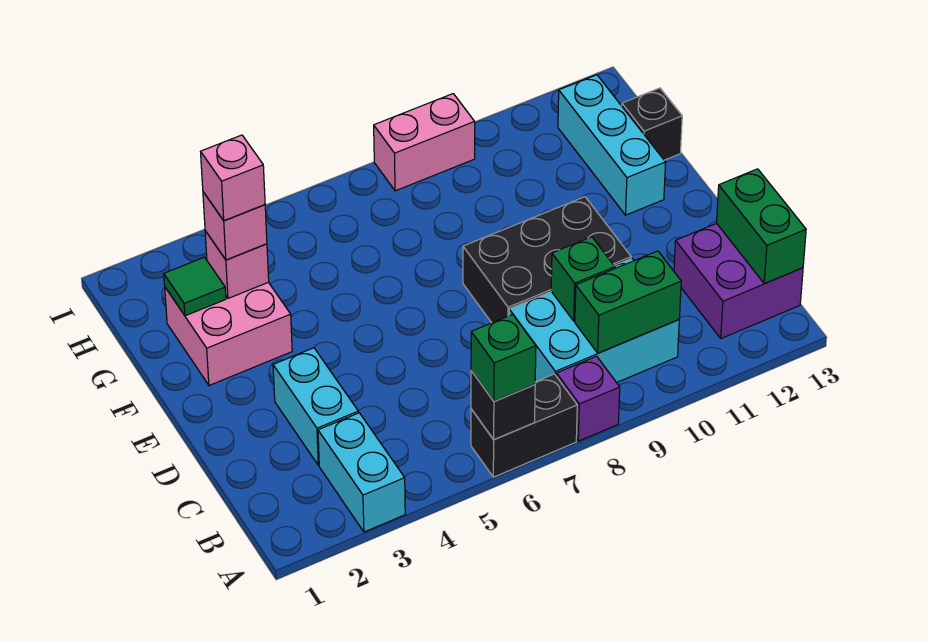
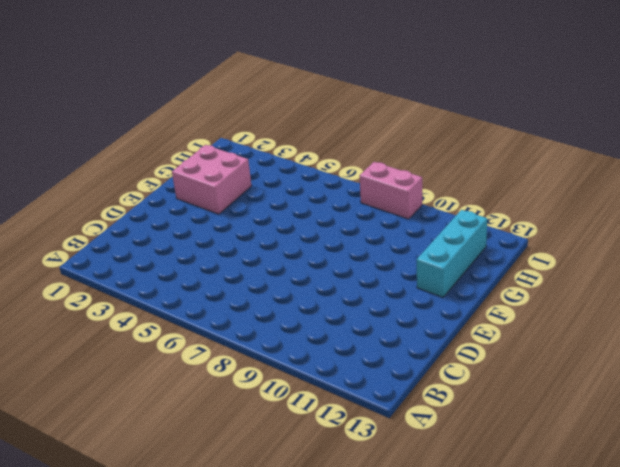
none -> cyan brick A3:B3 level 1
none -> black brick A6:A7 level 1
none -> purple brick A8 level 1

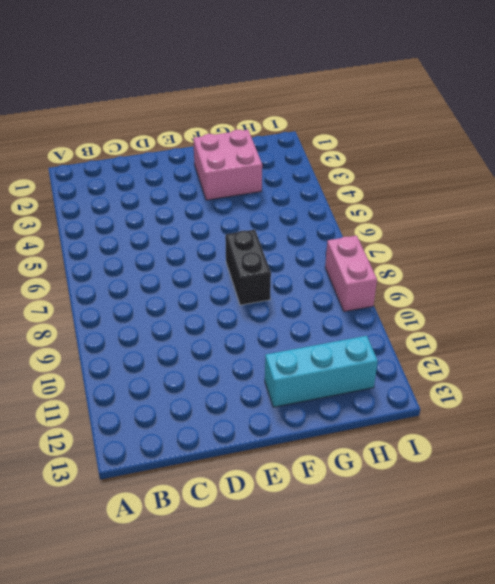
black brick F7:F8 level 1 -> black brick A6:A7 level 1
none -> cyan brick A3:B3 level 1
none -> purple brick A8 level 1
none -> cyan brick B8:C10 level 1

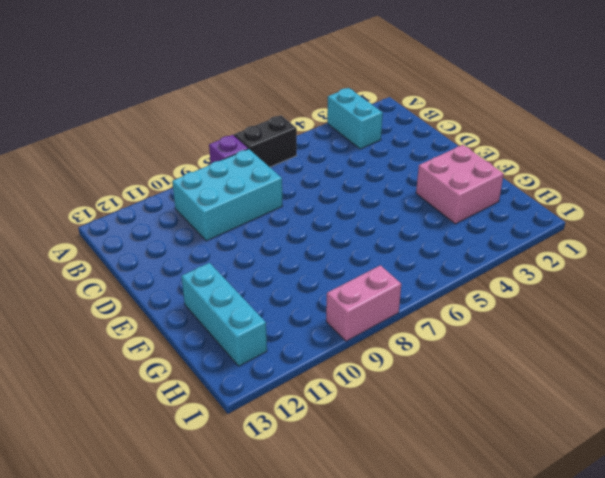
none -> purple brick B12:C13 level 1
none -> cyan brick C3:D3 level 1
none -> black brick D8:E10 level 1

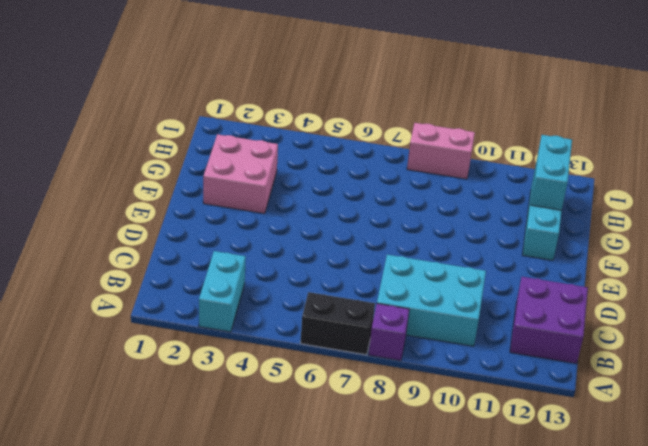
cyan brick G12:H12 level 2 -> cyan brick C3:D3 level 1
none -> black brick D8:E10 level 1
none -> black brick G13 level 1
none -> black brick A6 level 2

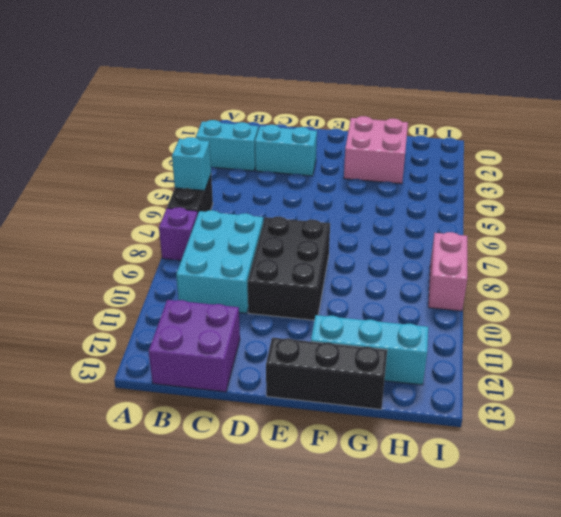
cyan brick A6 level 2 -> black brick A6 level 2
black brick E13:G13 level 1 -> black brick G13 level 1
none -> green brick B9:B10 level 2
none -> green brick B13:C13 level 2
none -> green brick C9 level 2

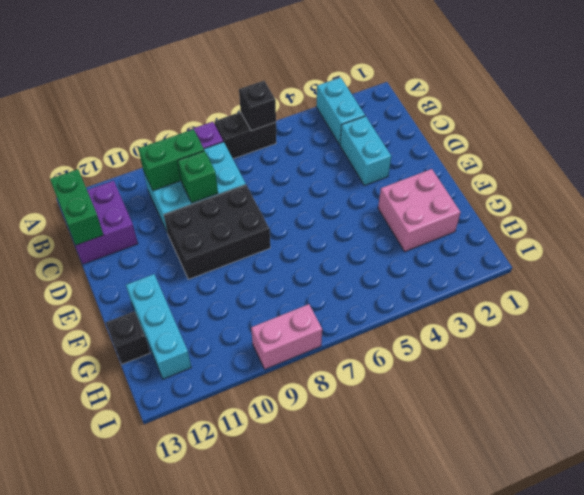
none -> green tile G2 level 2
none -> pink brick G3 level 2
none -> green brick A6 level 3

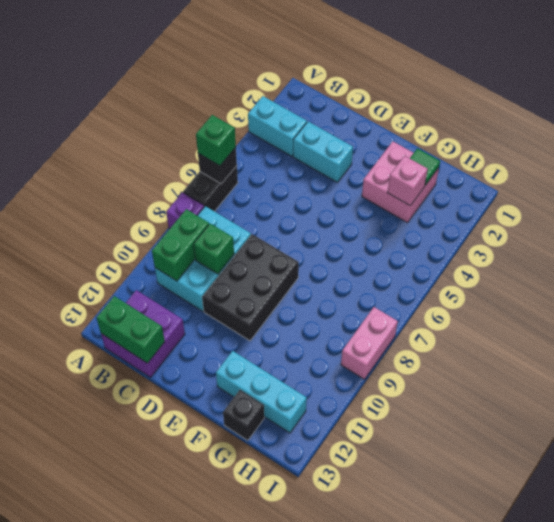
none -> pink brick G3 level 3
none -> pink brick G3 level 4

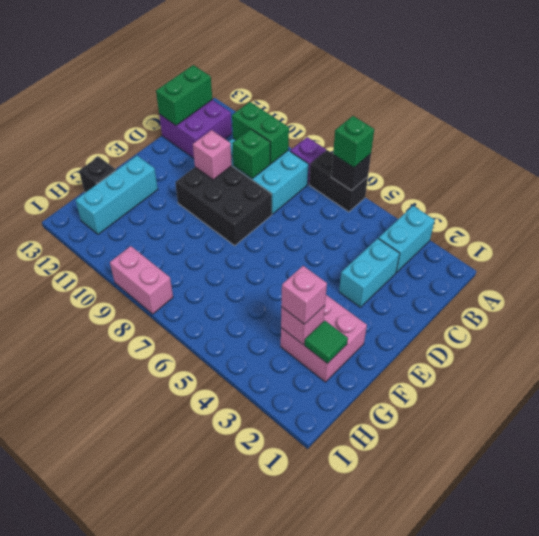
pink brick D10 level 2 -> pink brick G3 level 4

